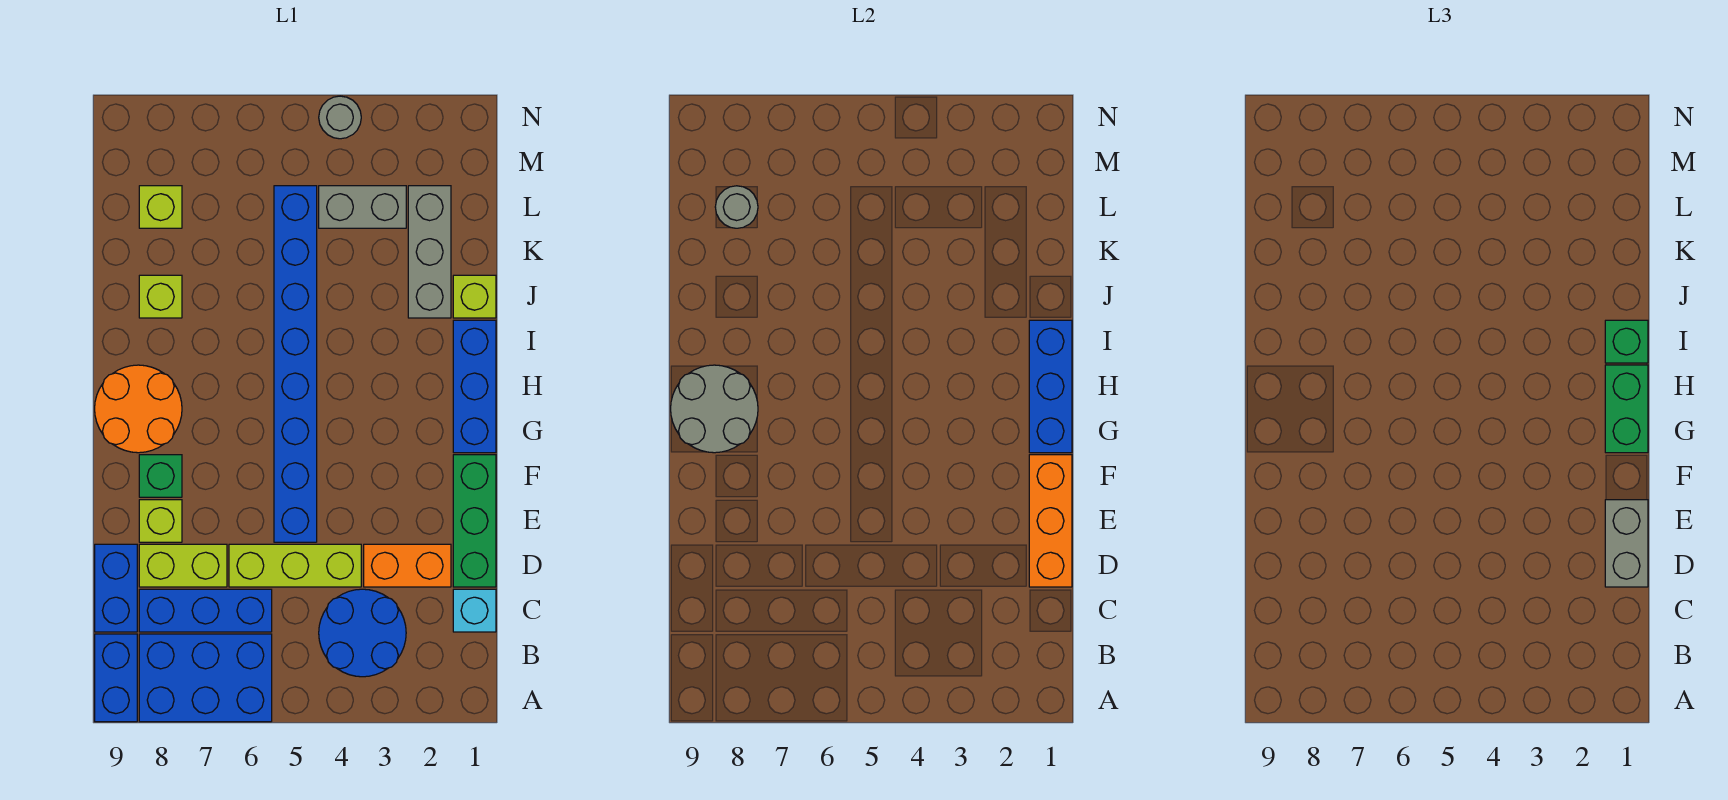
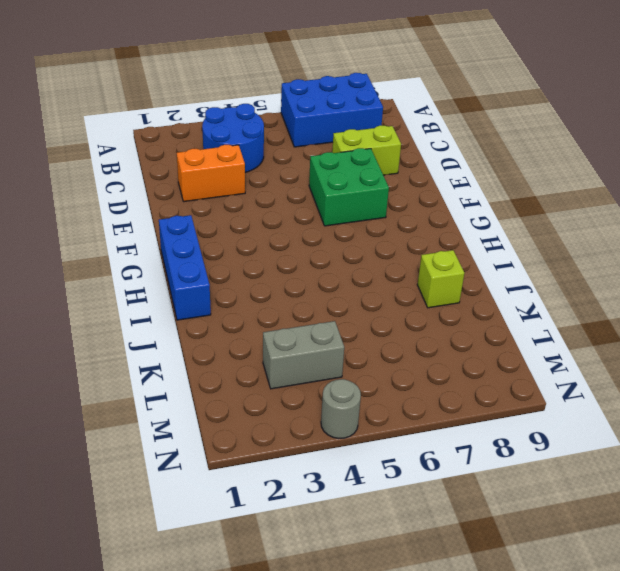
green brick E6:F7 level 1 -> none
none -> blue brick A9:B9 level 1
none -> cyan brick C1 level 1
none -> blue brick C6:C8 level 1

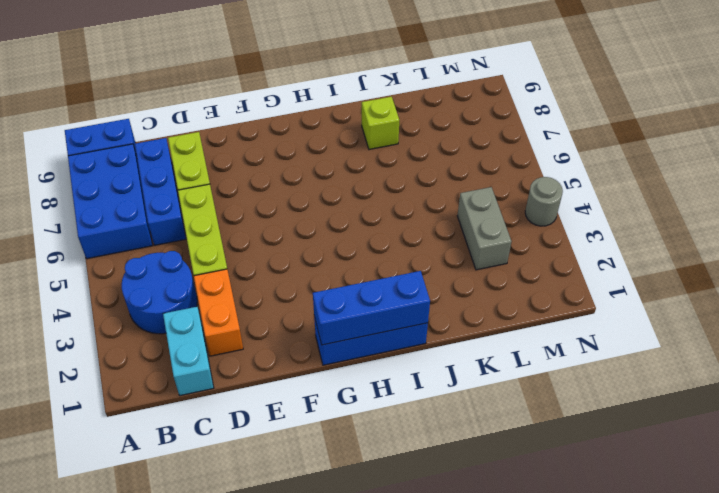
cyan brick C1:C2 level 1 -> cyan brick C1 level 1
none -> blue brick C9:D9 level 1
none -> green brick D1:F1 level 1
none -> blue brick E5:L5 level 1

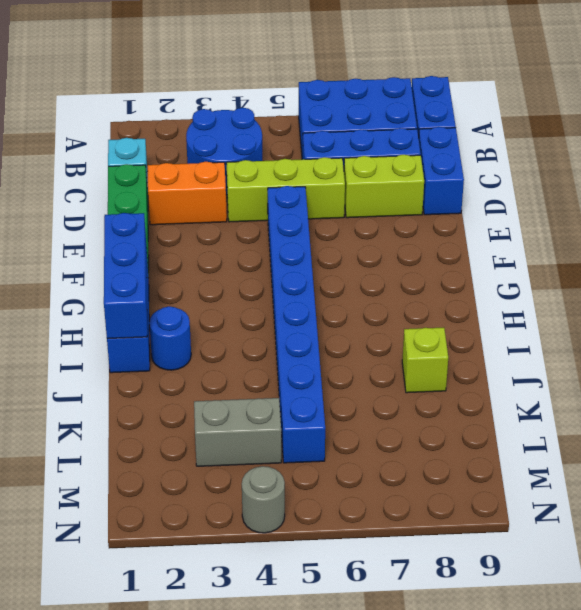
blue round brick I2 level 1 -> none
none -> lime brick E8 level 1
none -> green brick F8 level 1
none -> orange round brick G8:H9 level 1

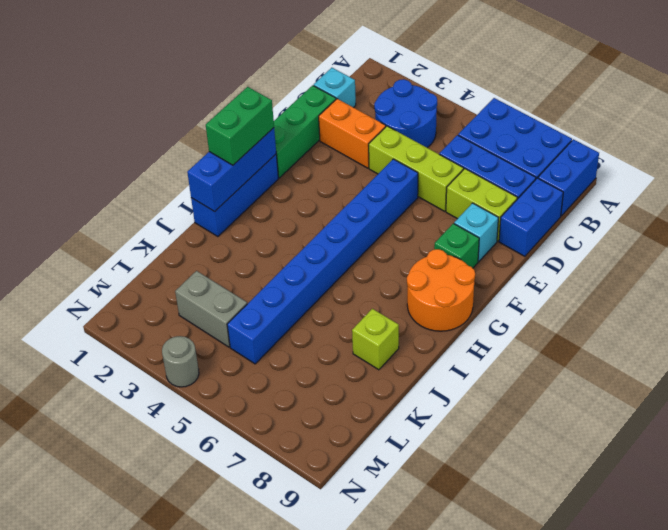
cyan brick E8 level 1 -> lime brick E8 level 1
none -> lime brick J1 level 1
none -> grey brick J2:L2 level 1
none -> lime brick L8 level 1

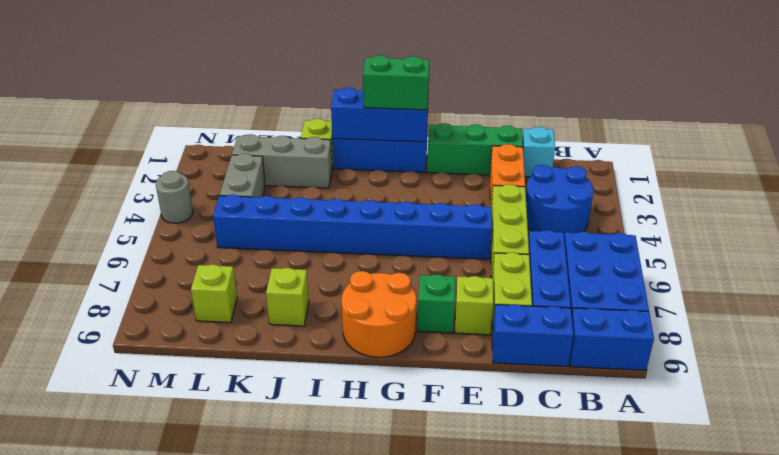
none -> orange brick D1:F1 level 2
none -> grey round brick G8:H9 level 2
none -> grey round brick L8 level 2

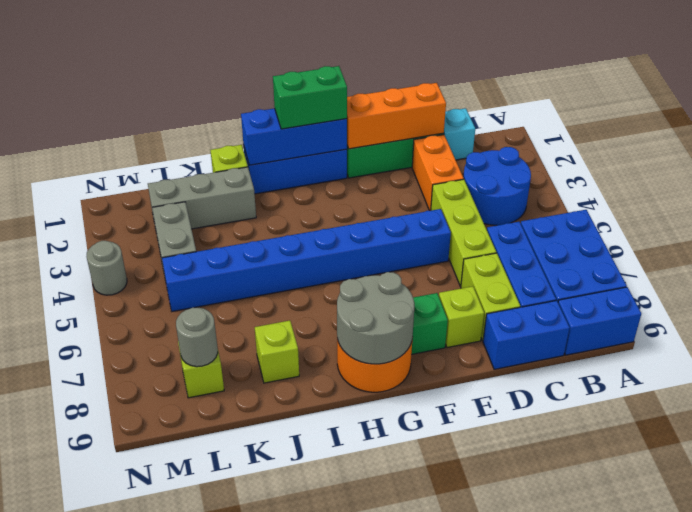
none -> grey brick D1:E1 level 3
none -> green brick I1 level 3

